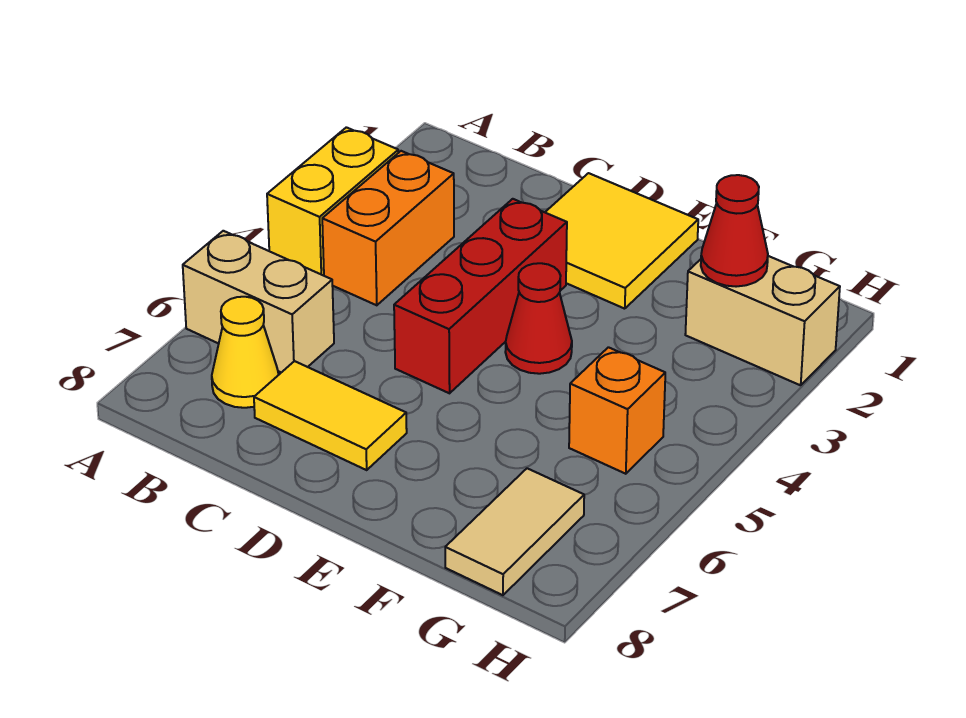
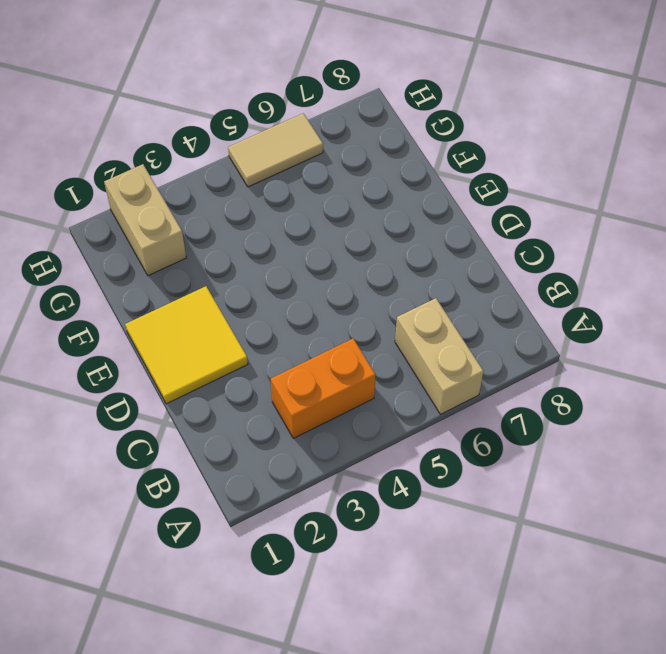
tan tile H5:H6 level 1 -> tan tile G7:G8 level 1
none -> yellow brick A3:A4 level 1
none -> yellow cone B7 level 1
none -> yellow tile C7:D7 level 1

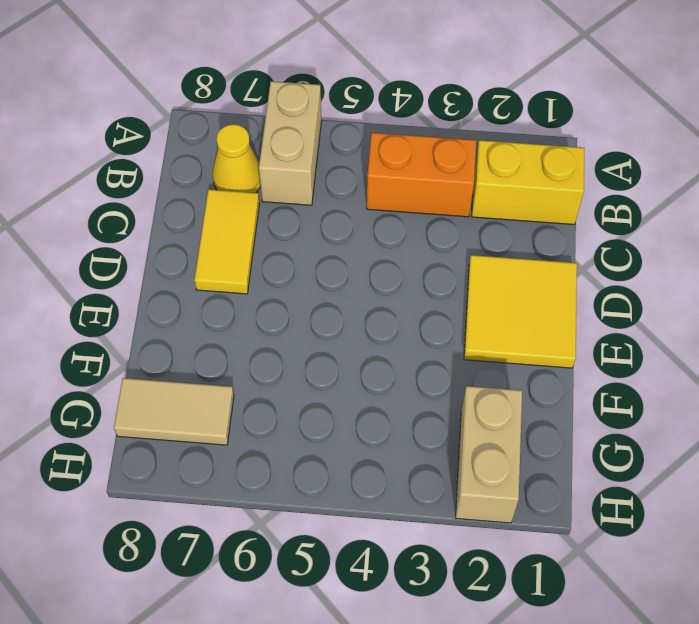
yellow brick B1:B2 level 1 -> yellow brick A3:A4 level 1
none -> red brick D3:D5 level 1
none -> red cone E4 level 1
none -> orange brick G5 level 1

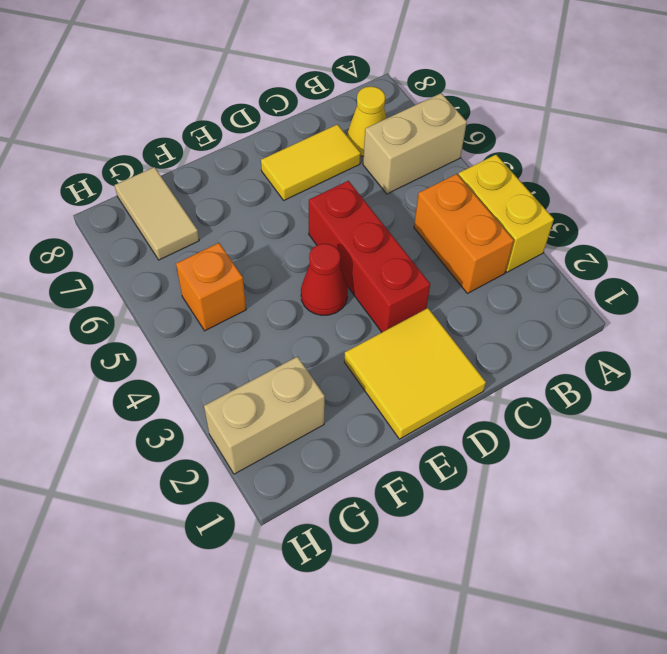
none -> red cone G2 level 2

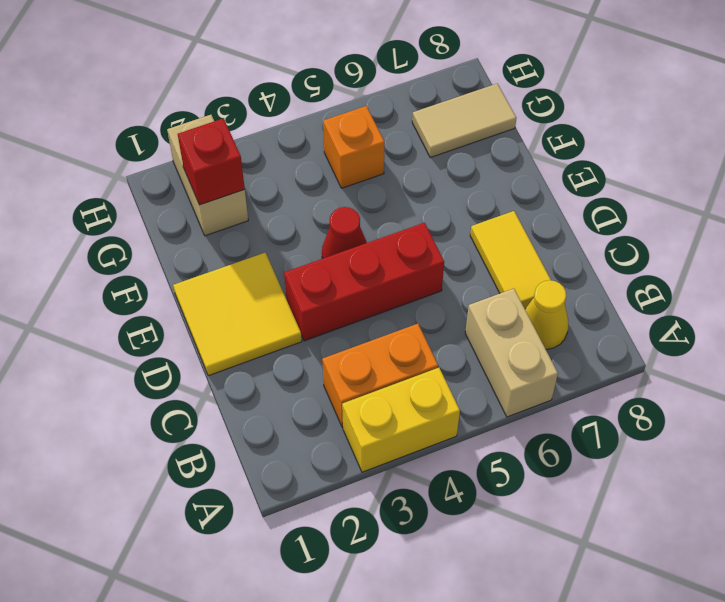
red brick G2 level 2 -> red cone G2 level 2

